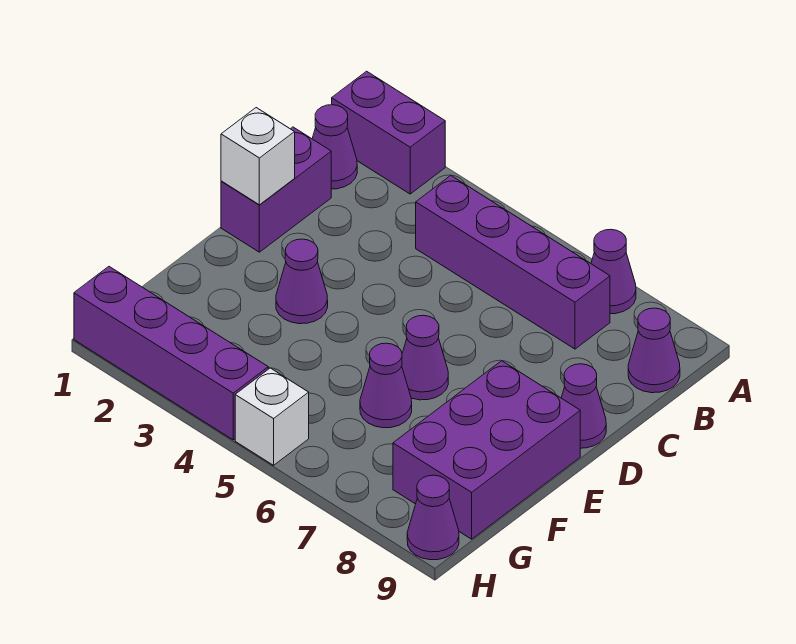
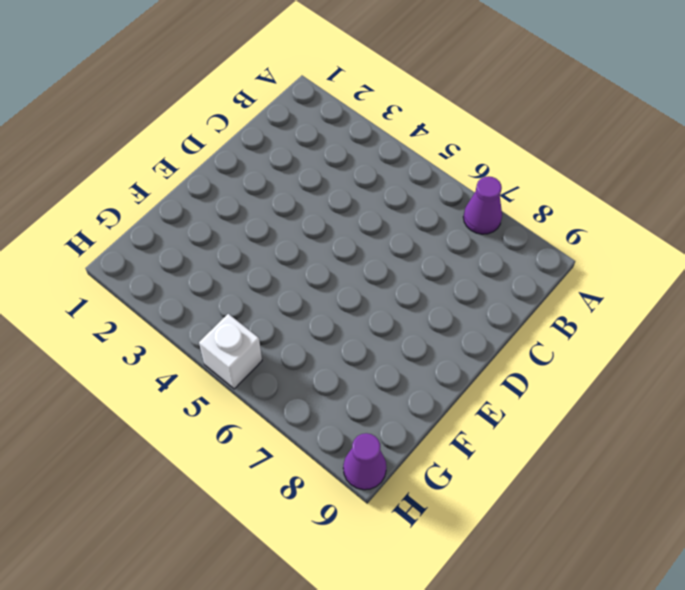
none -> purple brick A1:A2 level 1
none -> purple cone B1 level 1
none -> purple brick B4:B7 level 1

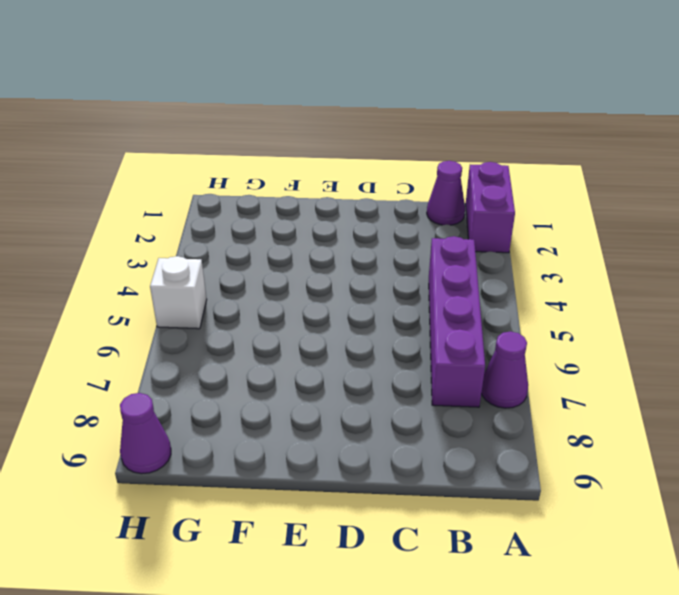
none -> purple cone B9 level 1
none -> purple brick C1:D1 level 1
none -> purple cone D9 level 1

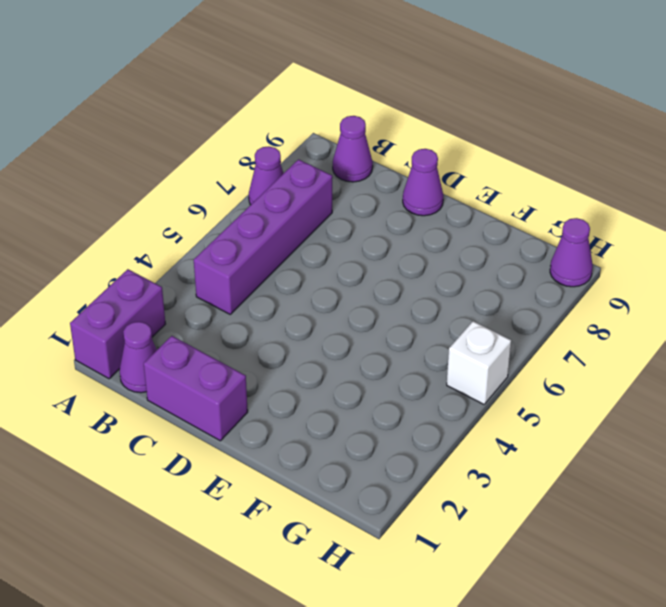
none -> purple cone E3 level 1
none -> purple cone E6 level 1
none -> purple brick E8:G9 level 1

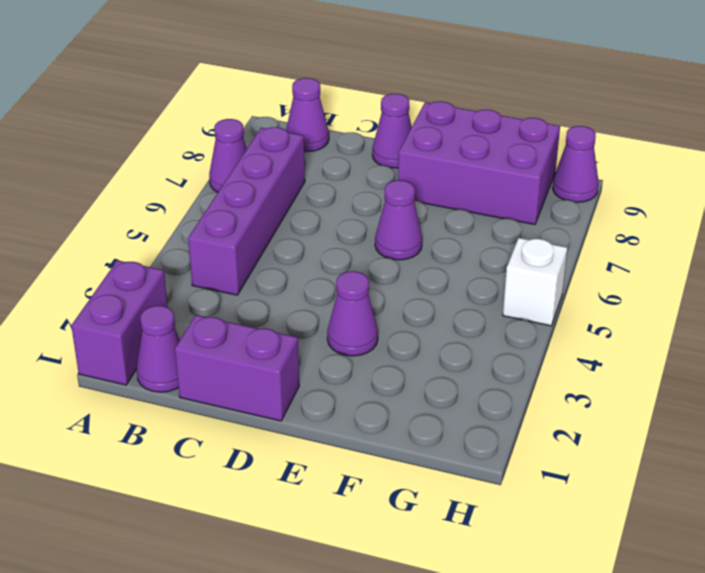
none -> purple cone F6 level 1
none -> purple brick H1:H4 level 1
none -> white brick D1 level 2

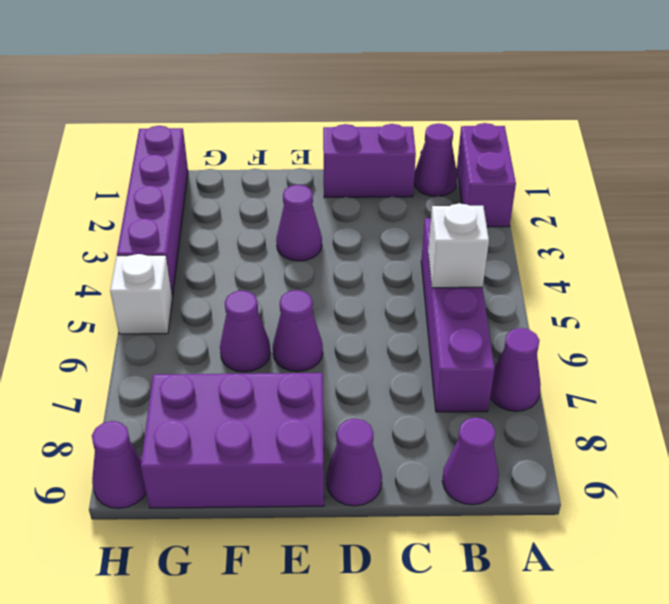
white brick B5 level 2 -> white brick D1 level 2

